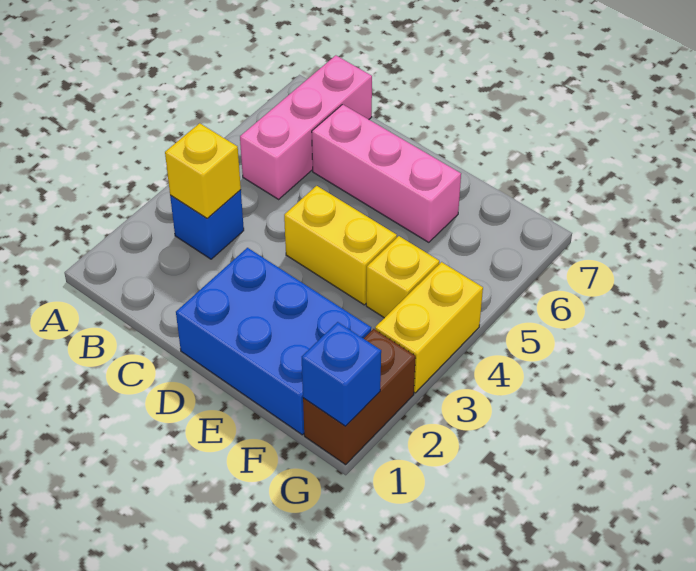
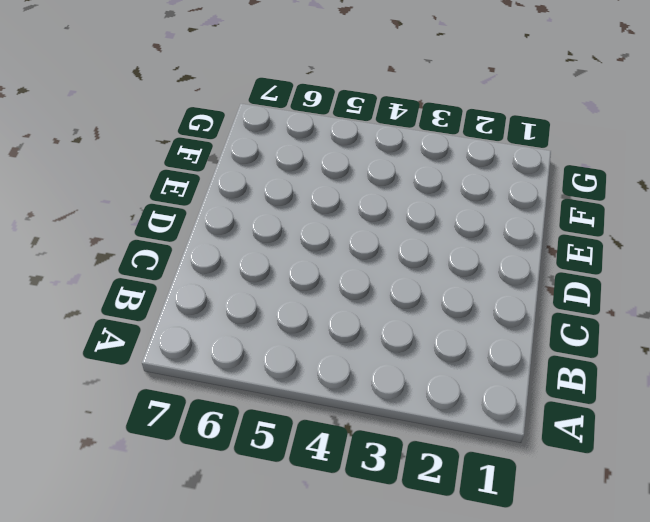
none -> blue brick B3 level 1
none -> pink brick B5:B7 level 1

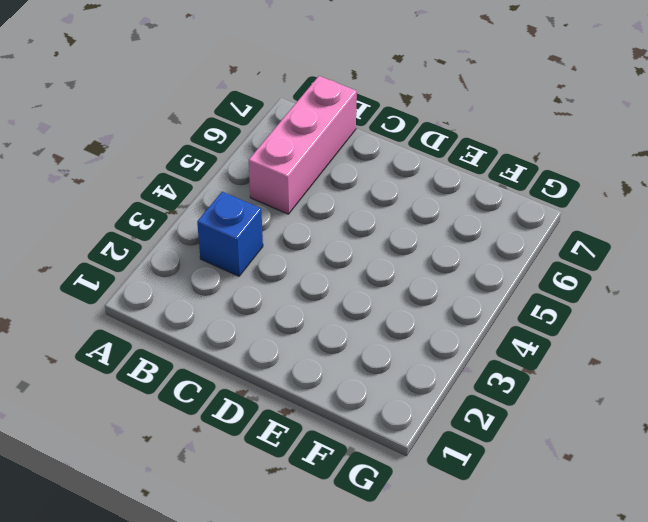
none -> pink brick C6:E6 level 1
none -> blue brick D1:F2 level 1

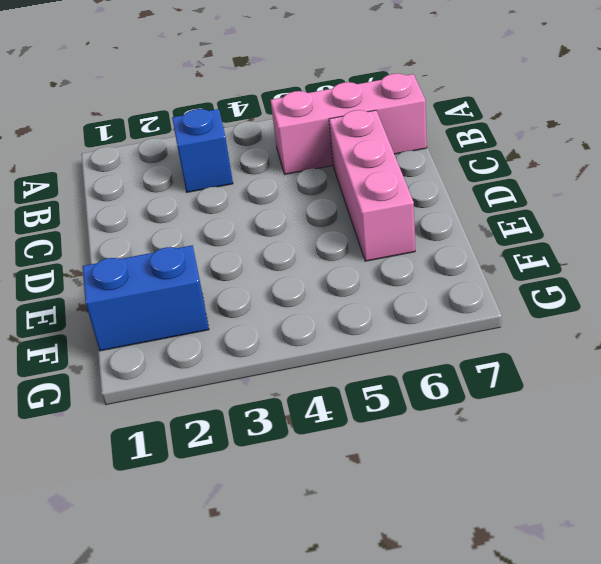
blue brick F1:F2 level 1 -> blue brick D1:F2 level 1
none -> yellow brick D4:E4 level 1
none -> yellow brick F4 level 1

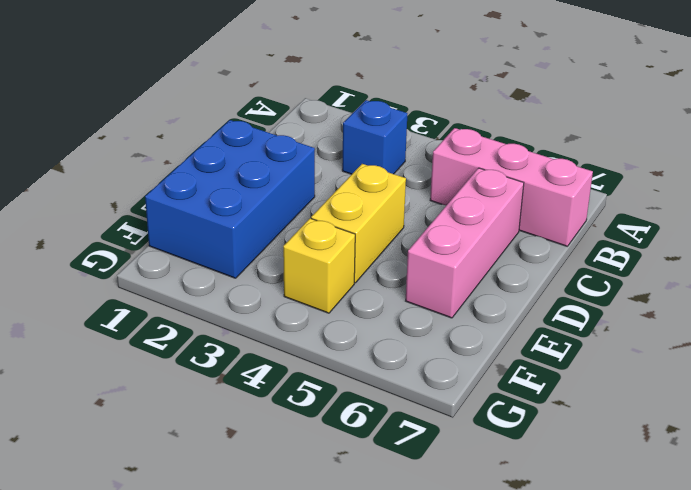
none -> brown brick G1:G2 level 1
none -> yellow brick G3:G4 level 1

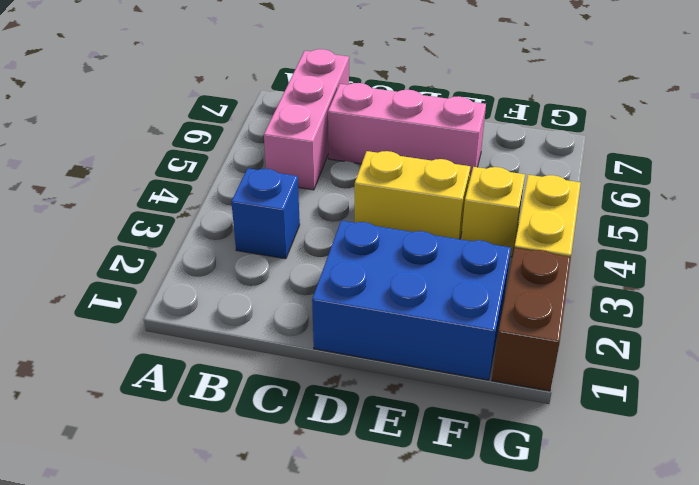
none -> yellow brick B3 level 2
none -> blue brick G1 level 2

